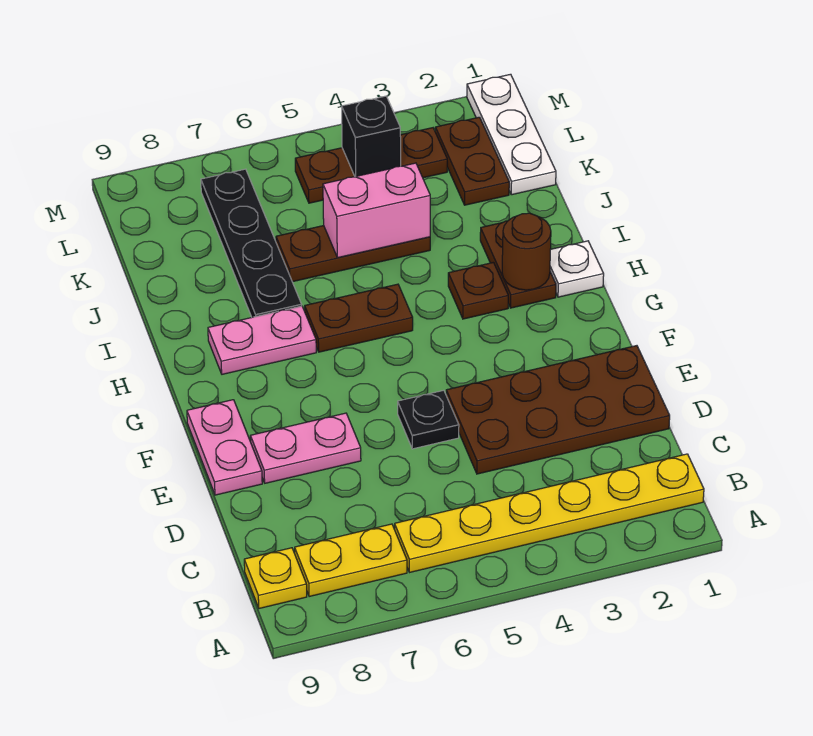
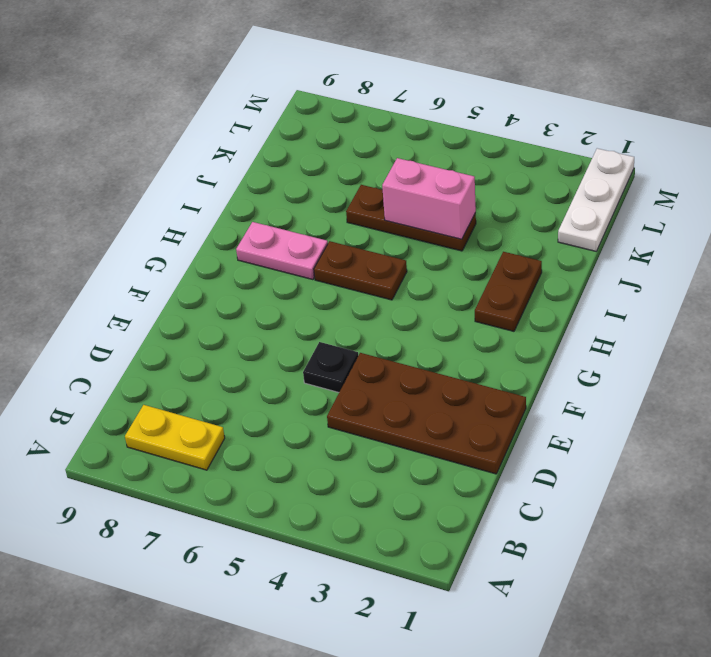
none -> yellow plate B1:B6 level 1
none -> yellow plate B9 level 1
none -> pink plate E7:E8 level 1

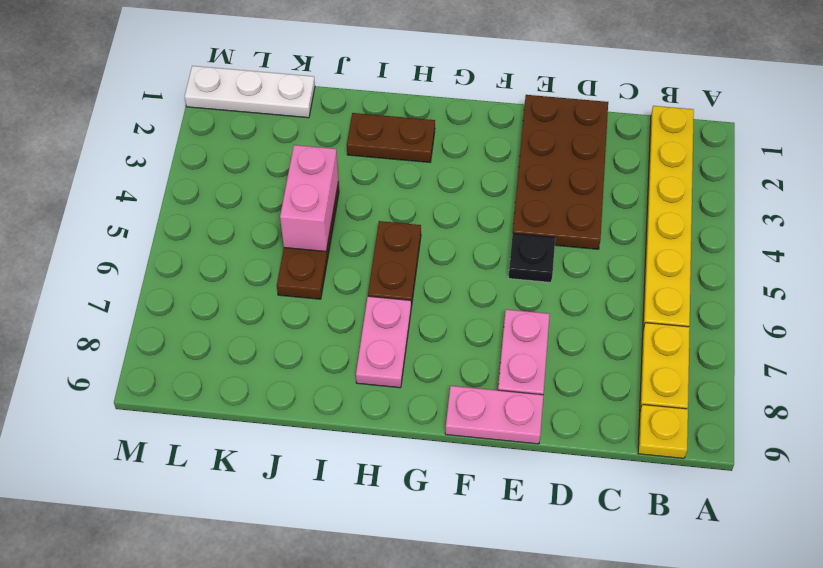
none -> white plate H1 level 1
none -> brown plate H3 level 1
none -> black plate I7:L7 level 1

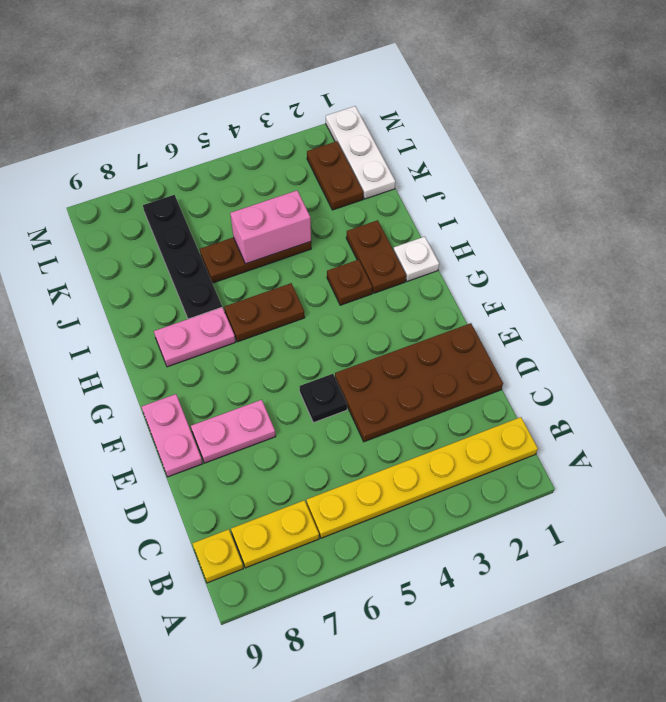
none -> brown plate L3:L5 level 1
none -> brown round brick H2 level 2
none -> black brick L4 level 2

